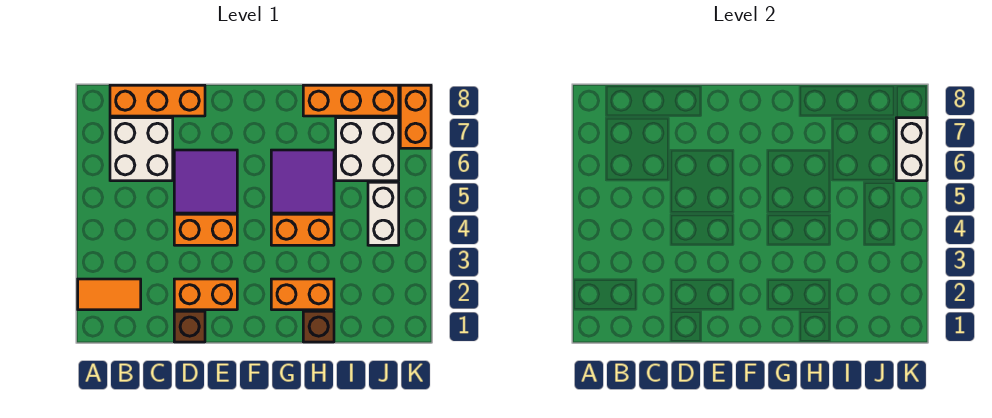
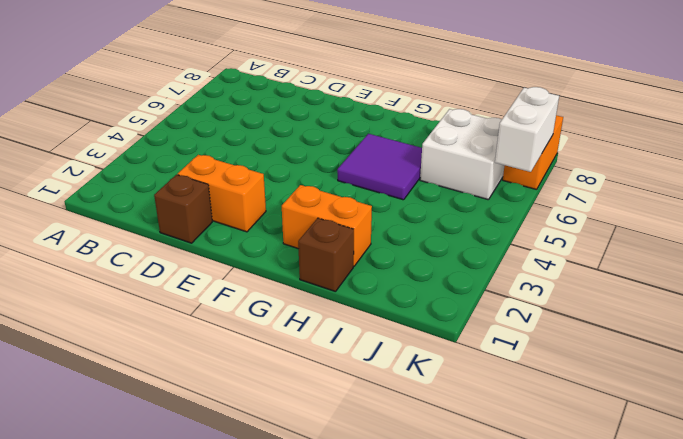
none -> orange tile A2:B2 level 1
none -> white brick B6:C7 level 1
none -> orange brick B8:D8 level 1

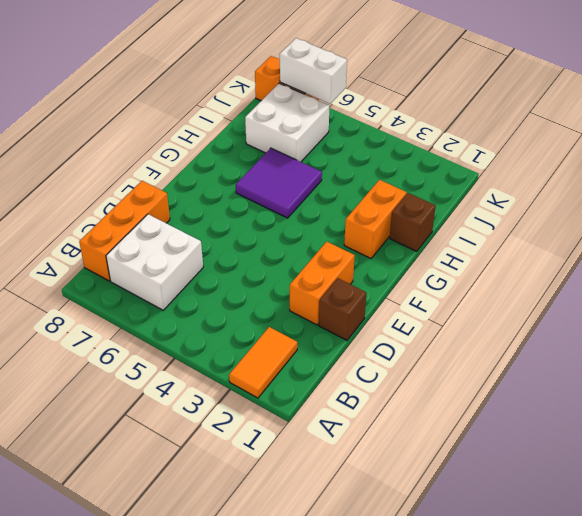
none -> orange brick D4:E4 level 1
none -> purple tile D5:E6 level 1
none -> orange brick G4:H4 level 1

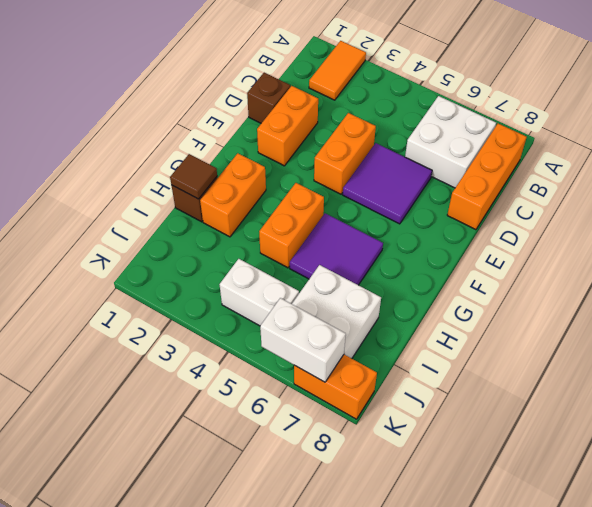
brown tile H1 level 2 -> none
none -> orange brick H8:J8 level 1

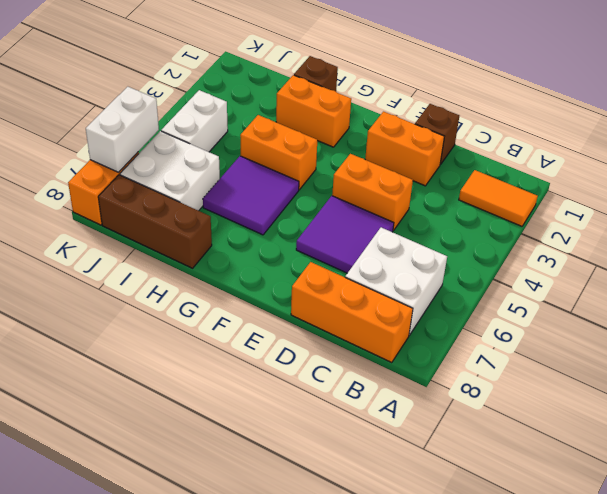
brown brick H8:J8 level 1 -> orange brick H8:J8 level 1

